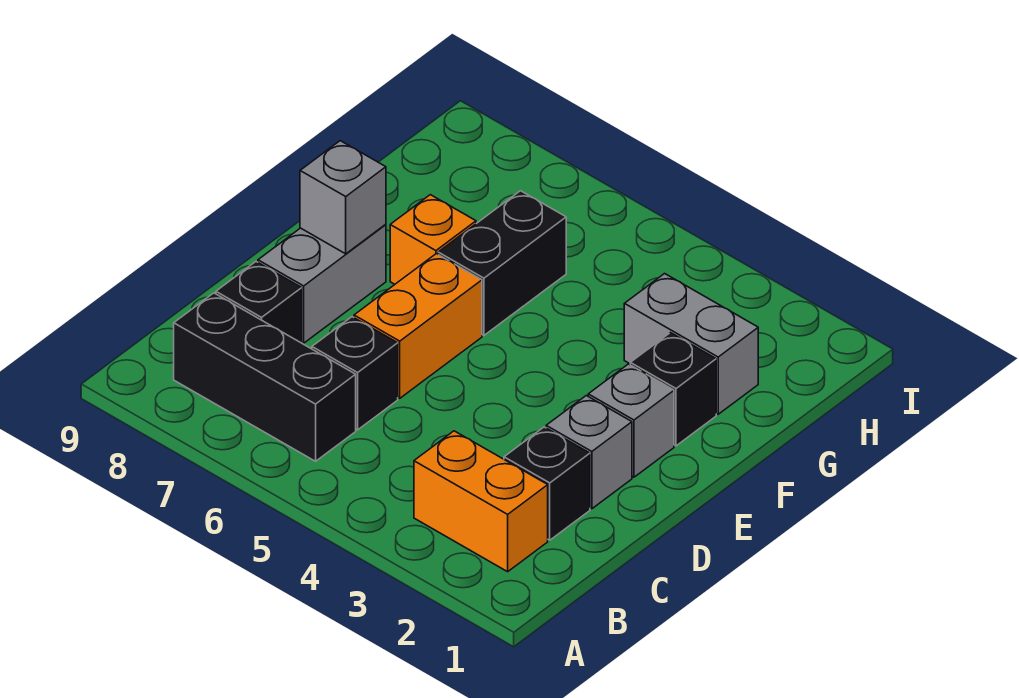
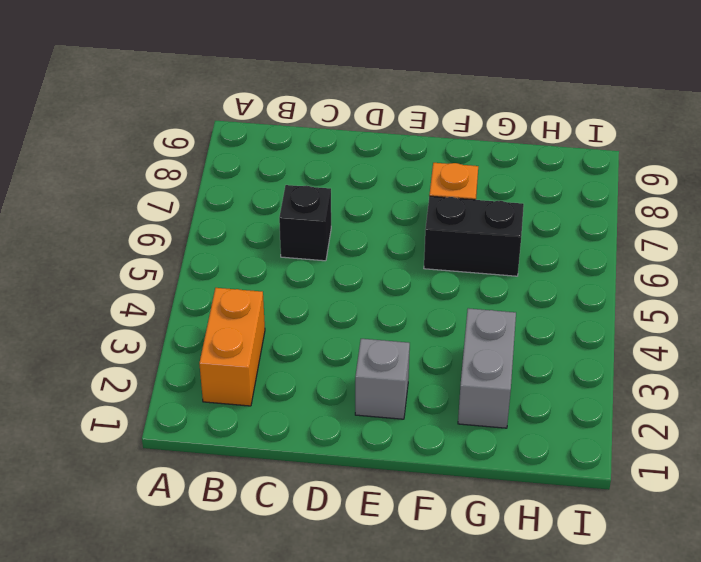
none -> black brick B6:B8 level 1
none -> black brick C2 level 1
none -> black brick C8 level 1

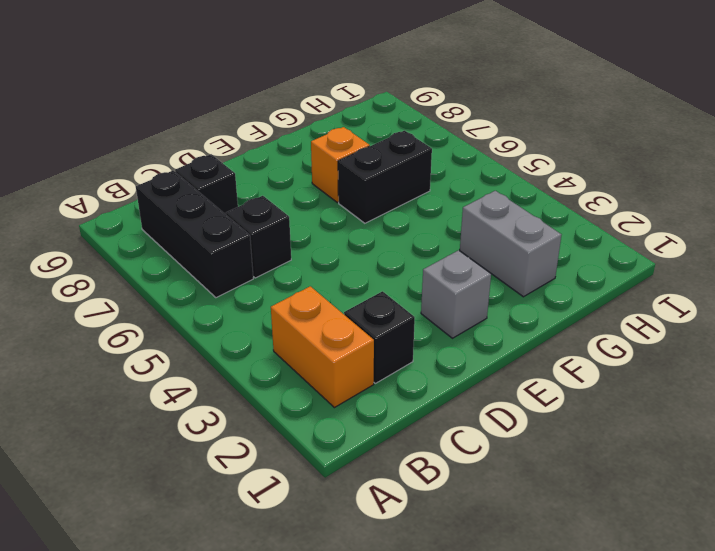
none -> grey brick D2 level 1
none -> orange brick D6:E6 level 1
none -> grey brick D8:E8 level 1

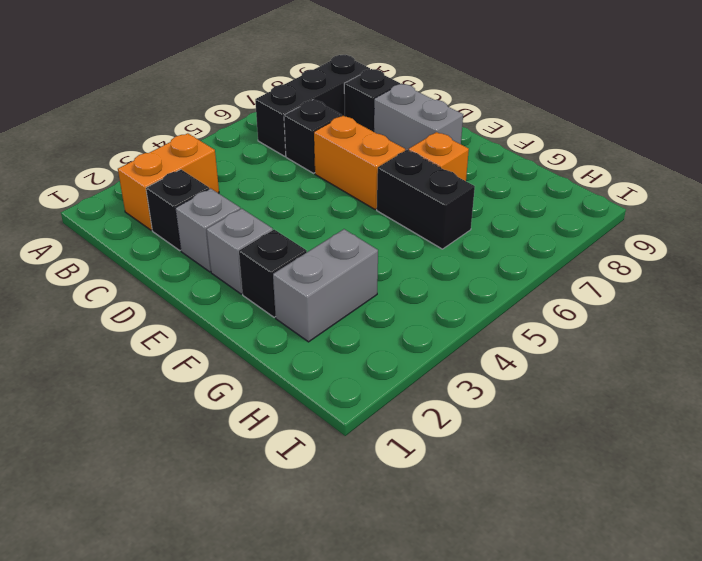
none -> grey brick E8 level 2

